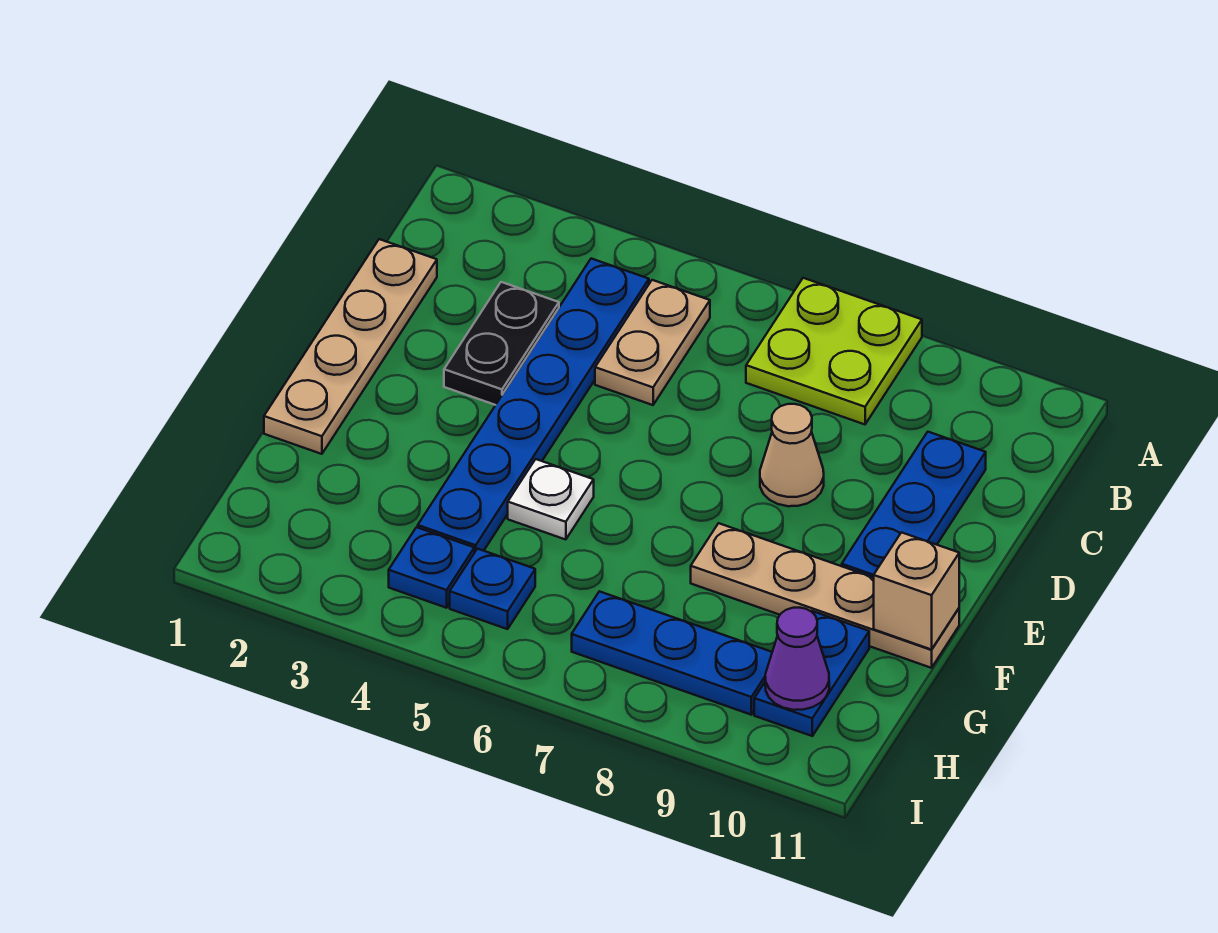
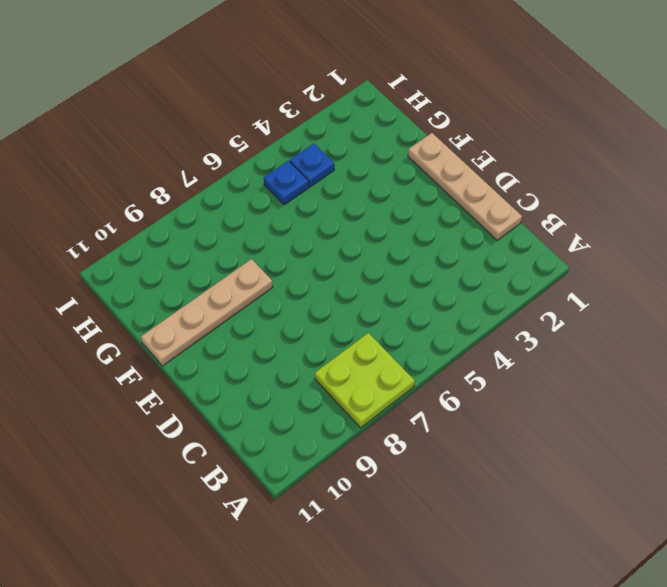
none -> blue plate B4:G4 level 1
none -> tan plate B5:C5 level 1
none -> black plate C3:D3 level 1

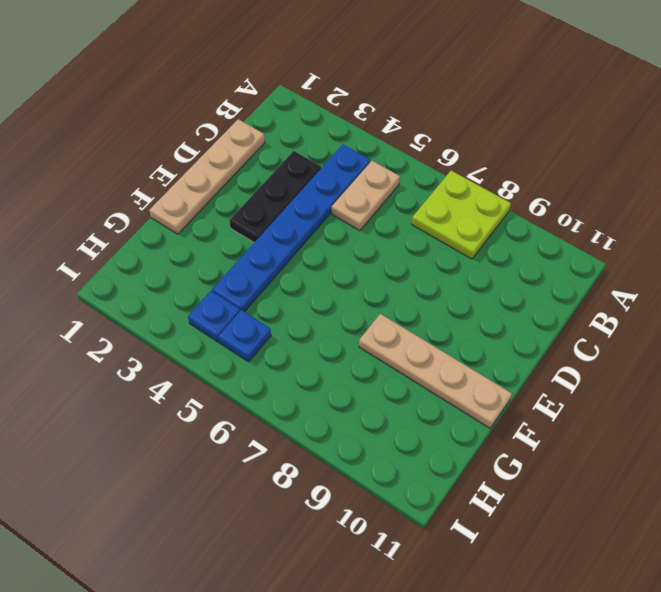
black plate C3:E3 level 1 -> black plate C3:D3 level 1
none -> blue plate C10:E10 level 1
none -> tan cone D8 level 1
none -> white plate F5 level 1

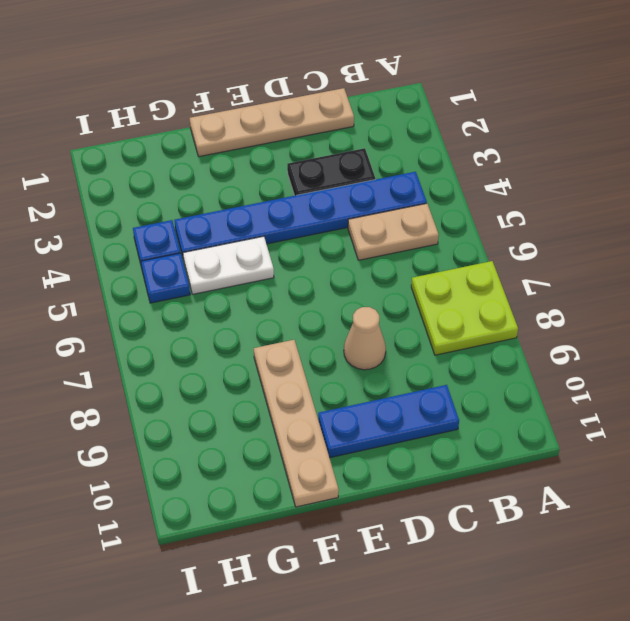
white plate F5:G5 level 1 -> white plate F5 level 1
none -> blue plate G10:H10 level 1
none -> blue plate H7:H9 level 1
none -> tan brick F11 level 2

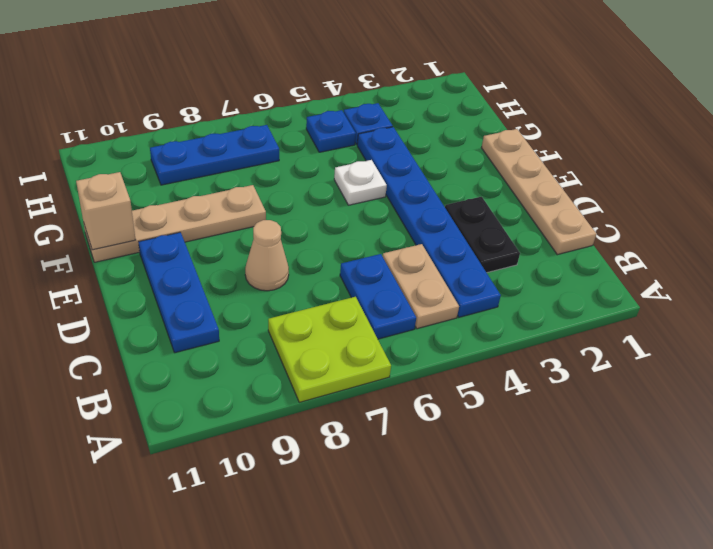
blue plate B6:C6 level 1 -> blue plate G10:H10 level 1
none -> purple cone H10 level 2

